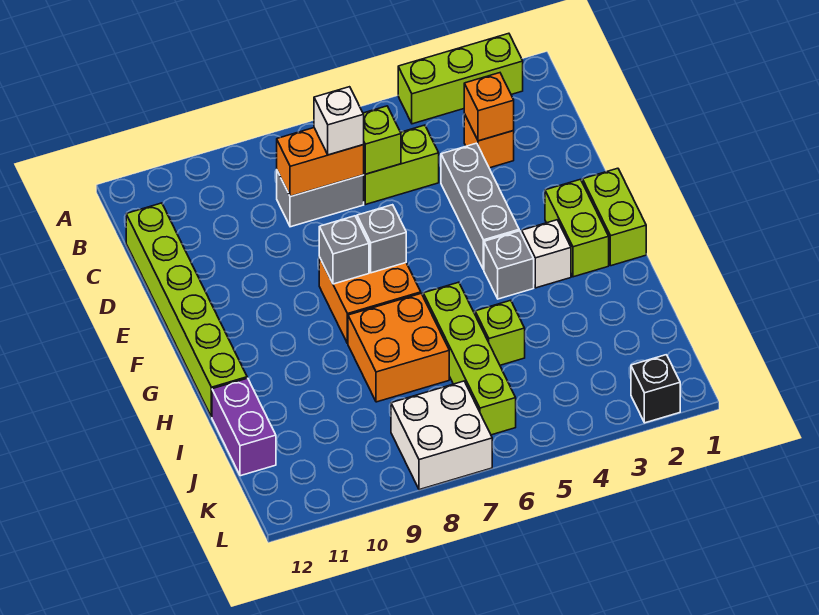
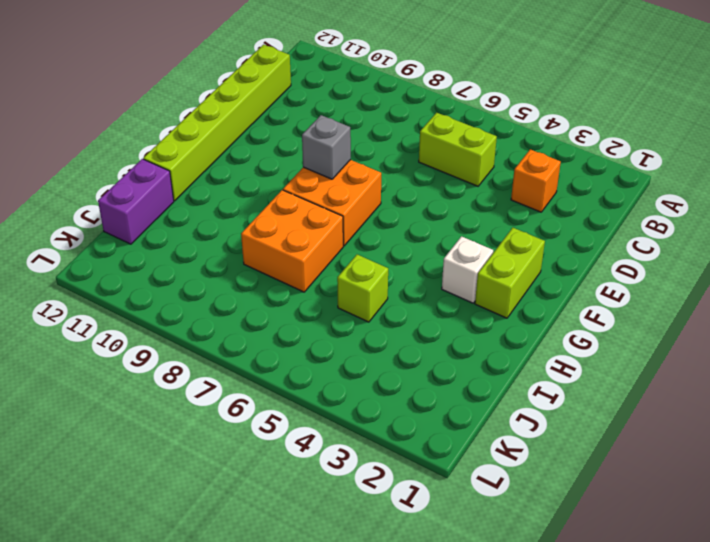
none -> lime brick A2:A4 level 1
none -> grey brick C7:C8 level 1
none -> grey brick D4:F4 level 1

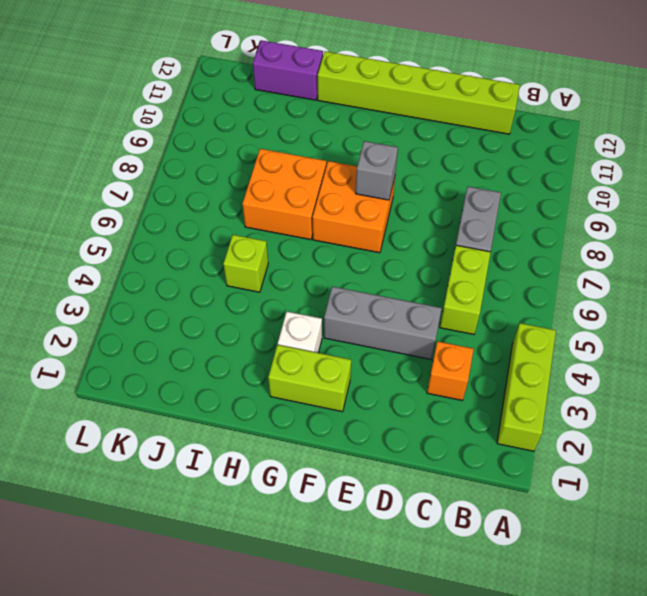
none -> lime brick F1:G1 level 1
none -> grey brick G4 level 1
none -> lime brick H6:K6 level 1

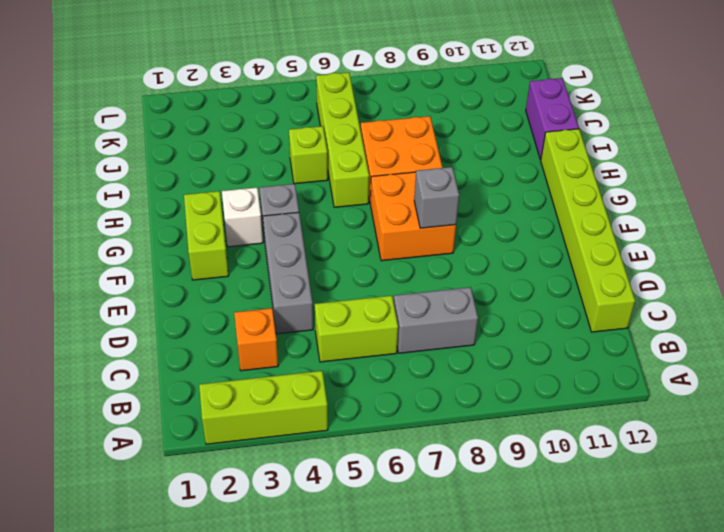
none -> lime brick F1:G1 level 1
none -> white brick K7:L8 level 1
none -> black brick L2 level 1

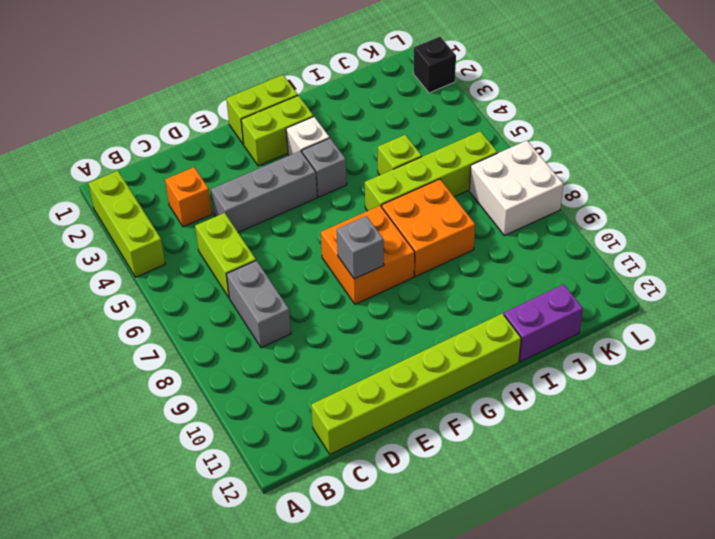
none -> orange brick C3 level 2
none -> lime brick C6 level 2
none -> orange brick C7:C8 level 2

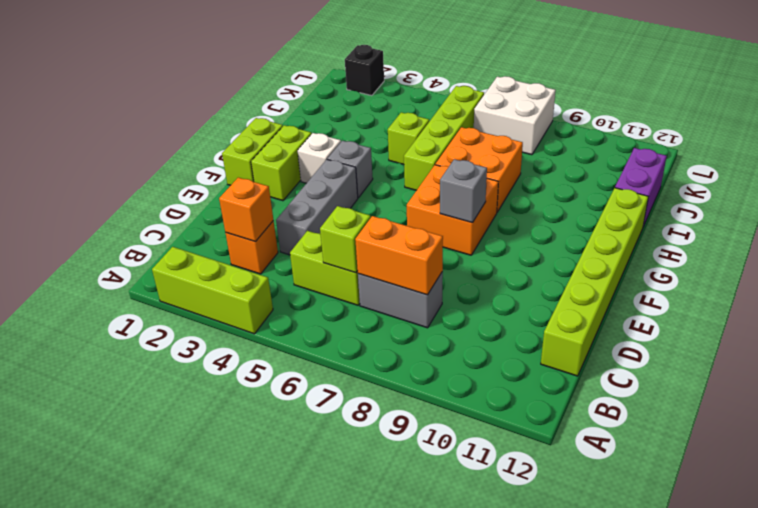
none -> grey brick F7 level 2
none -> white brick C7 level 3

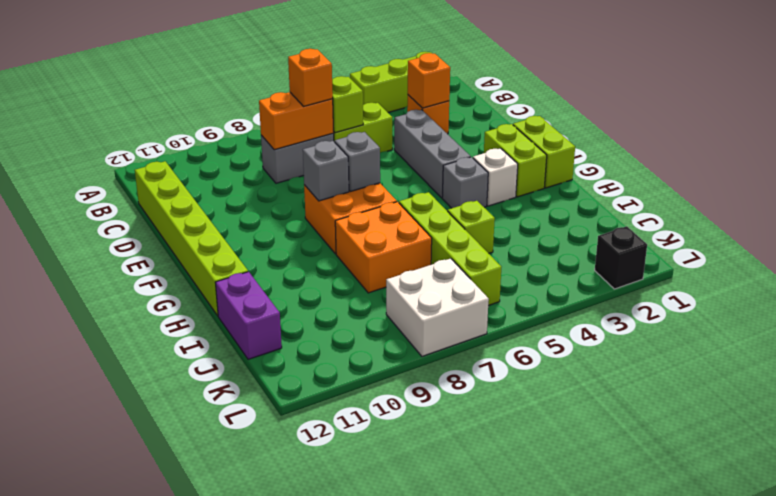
orange brick C7 level 3 -> white brick C7 level 3

